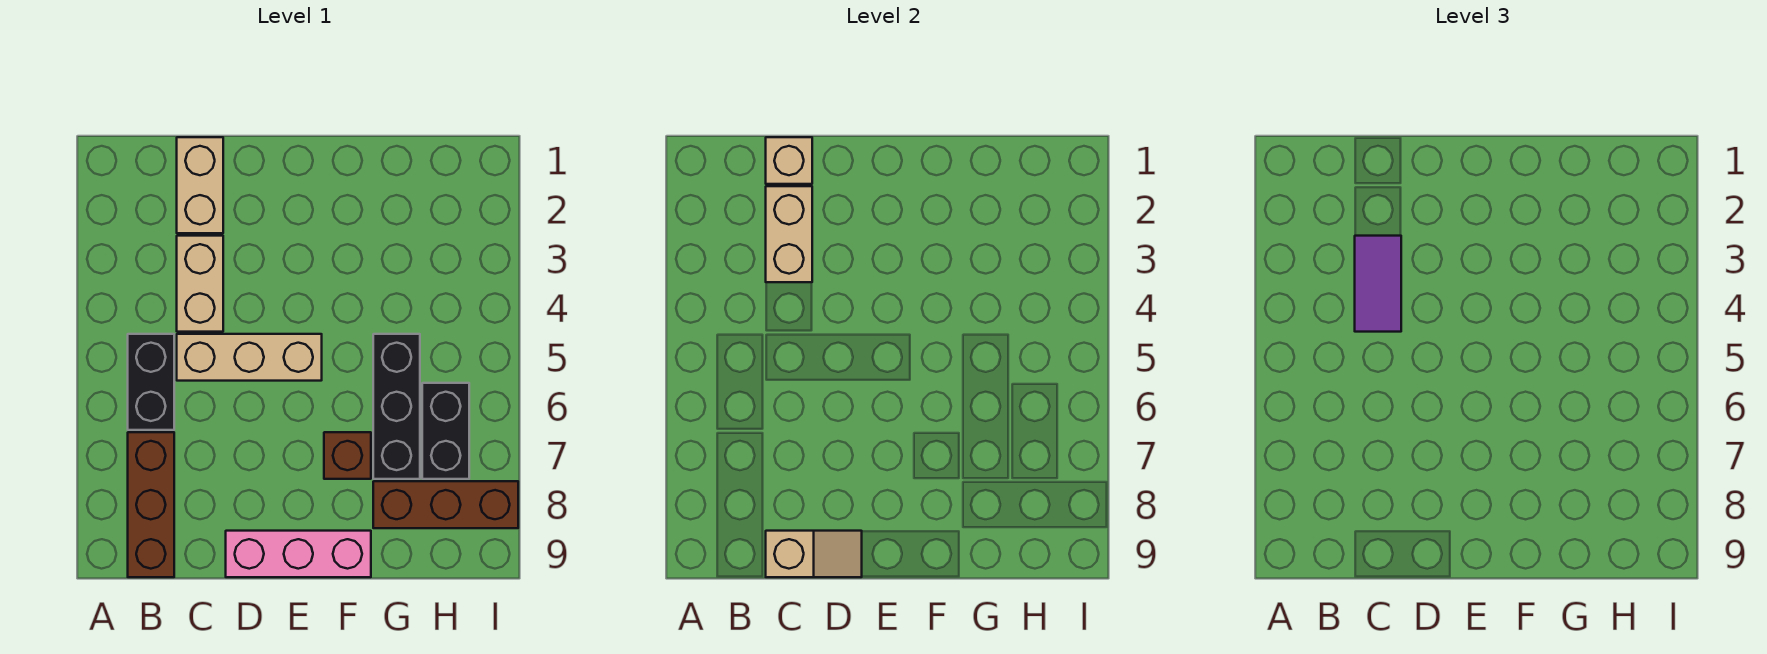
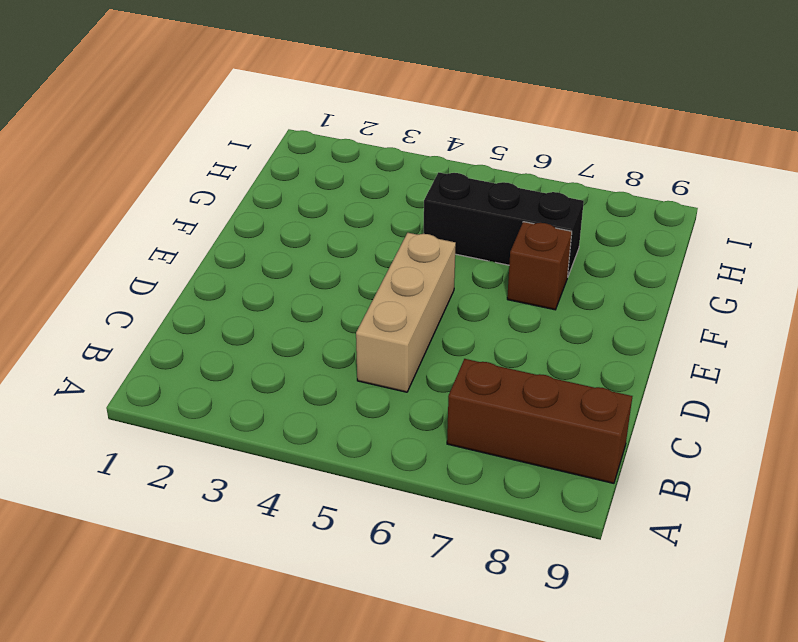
none -> black brick B5:B6 level 1
none -> tan brick C1:C2 level 1
none -> tan brick C3:C4 level 1

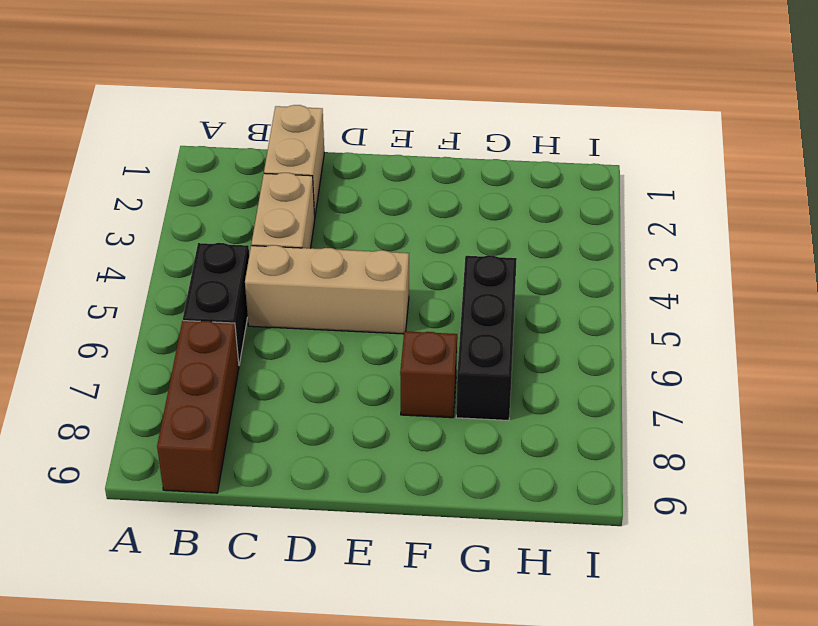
none -> pink brick D9:F9 level 1
none -> brown brick G8:I8 level 1
none -> black brick H6:H7 level 1

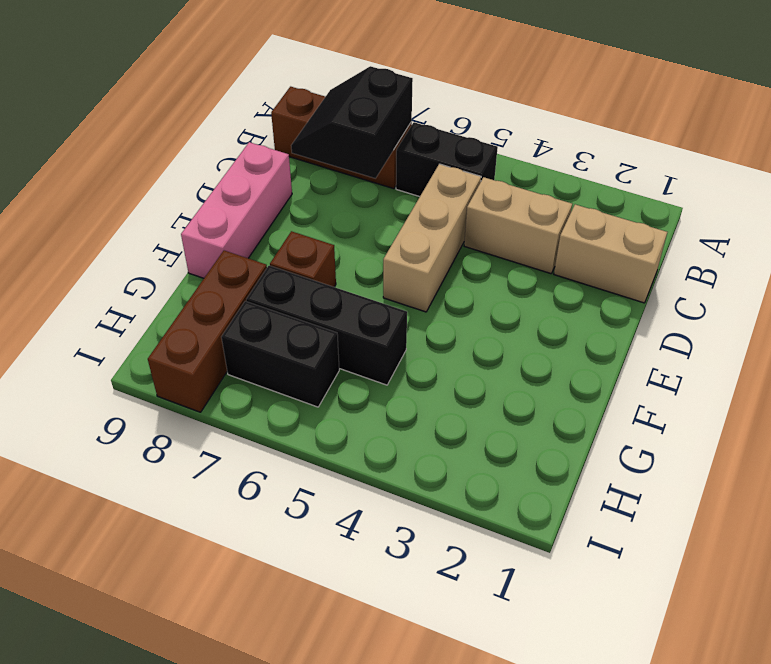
black slope B7:C8 level 2 top 7 -> none
none -> tan brick C1 level 2
none -> tan brick C2:C3 level 2
none -> tan slope C9:D9 level 2 top C

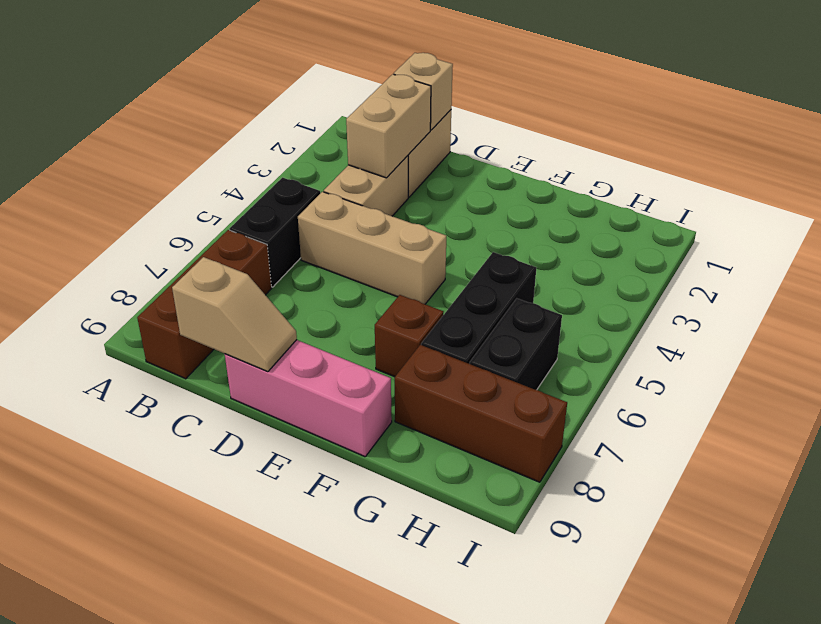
none -> purple tile C3:C4 level 3

